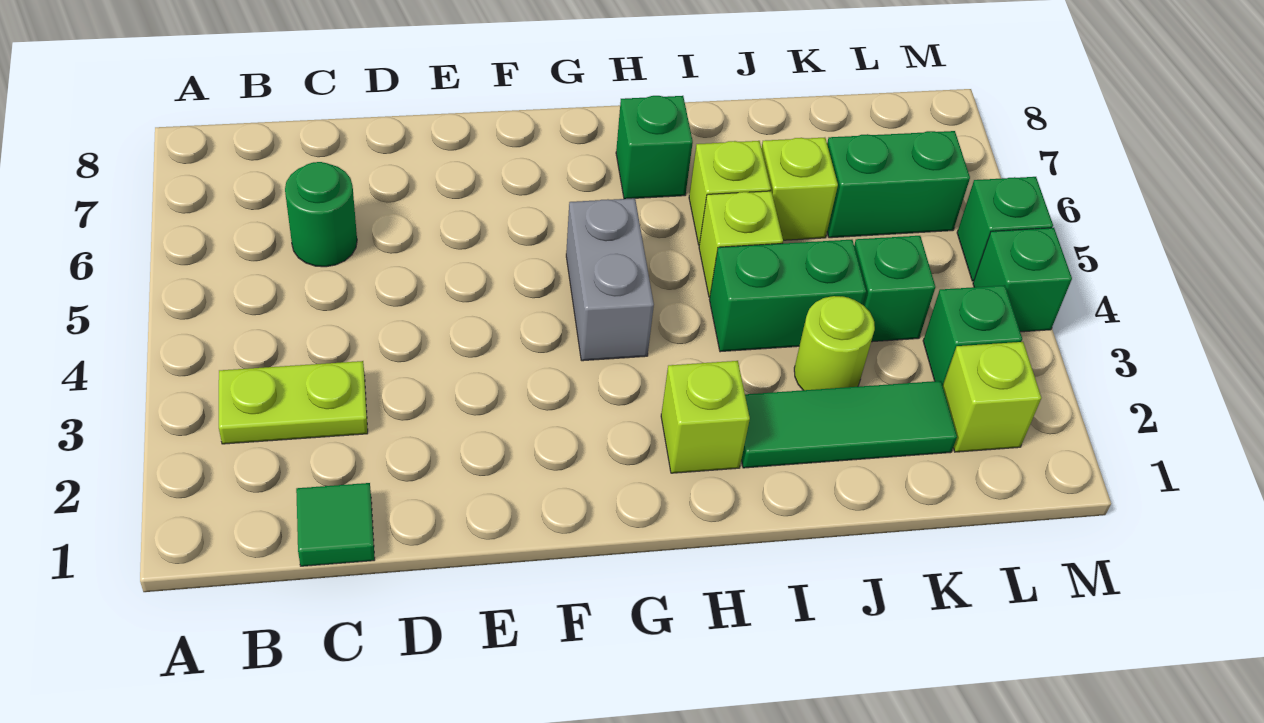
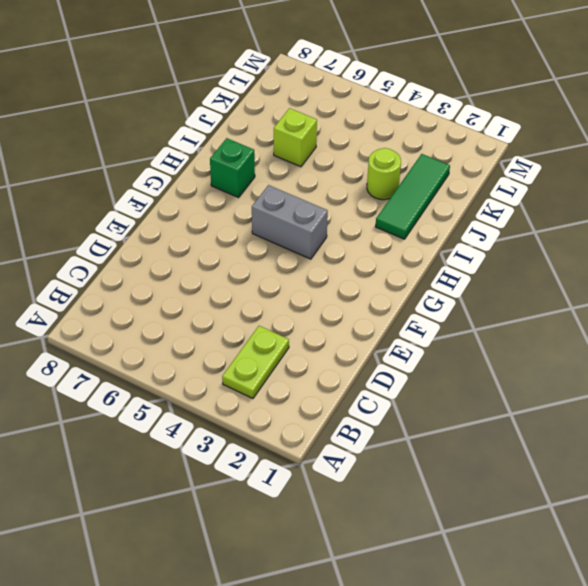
none -> green tile C1 level 1
none -> green round brick C6 level 1
none -> lime brick H2 level 1

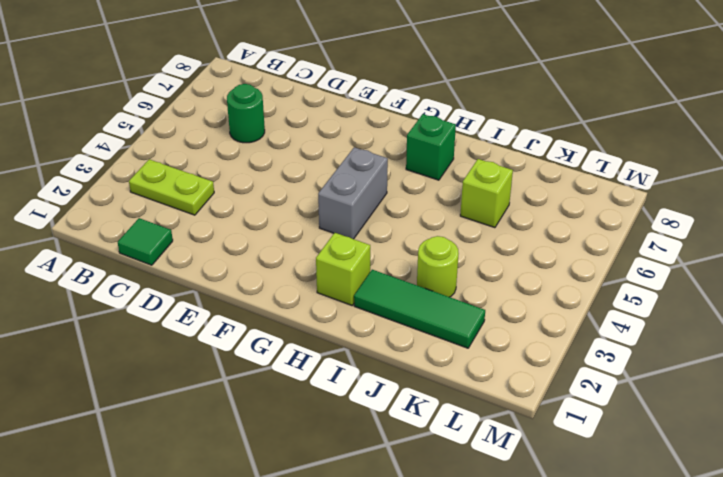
none -> green brick I4:J4 level 1
none -> lime brick I5 level 1
none -> lime brick I6 level 1

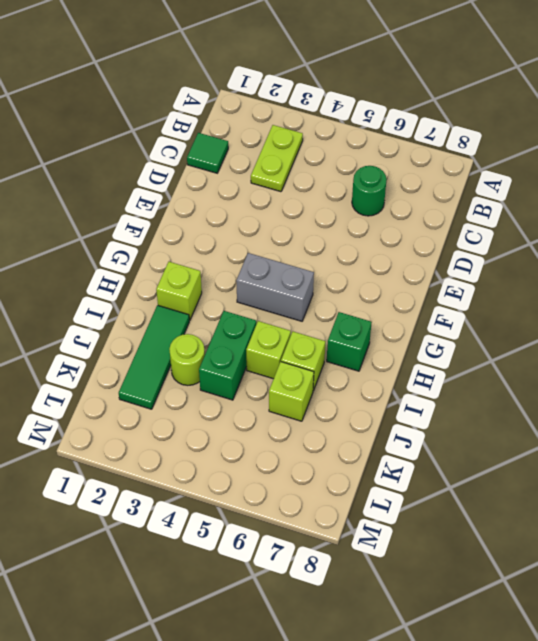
none -> green brick K4 level 1
none -> green brick K6:L6 level 1
none -> lime brick L2 level 1

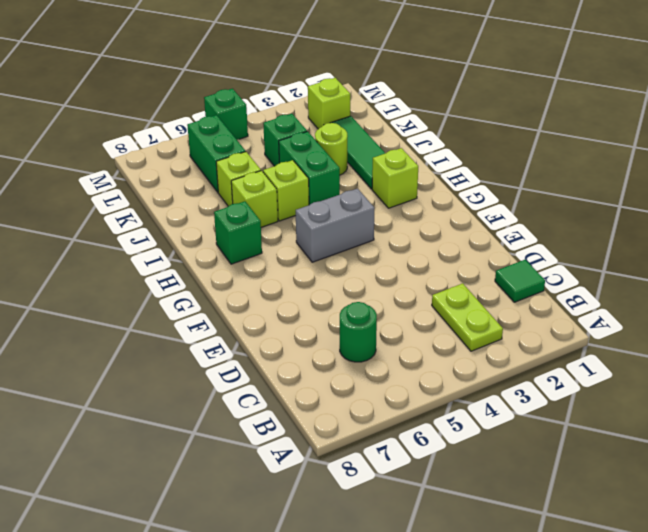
none -> green brick L3 level 1
none -> green brick M4 level 1

